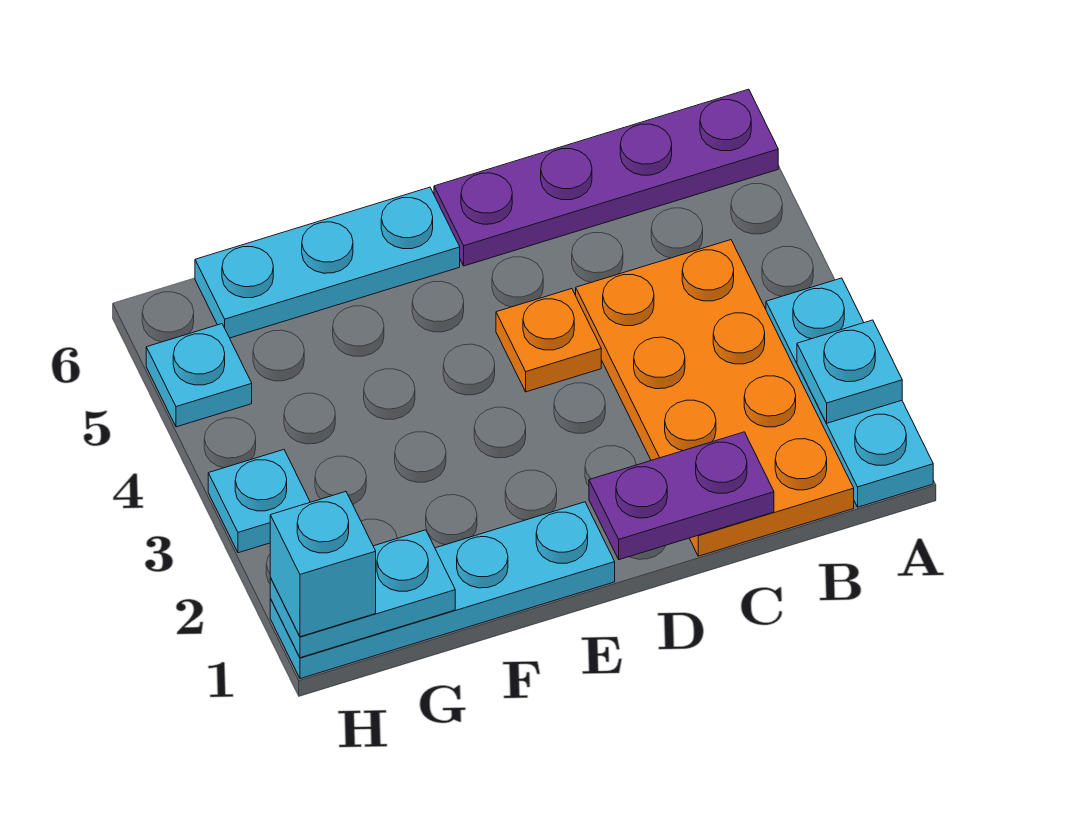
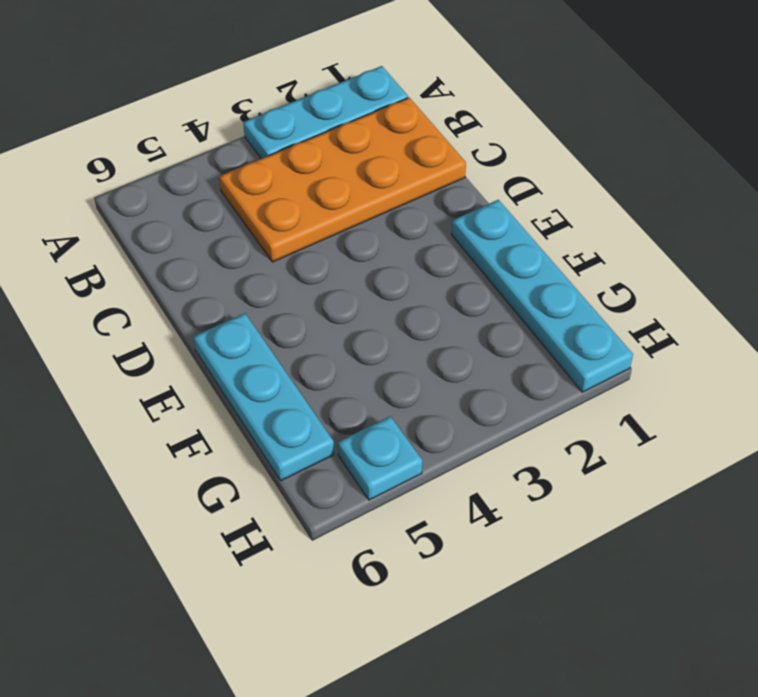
none -> purple plate A6:D6 level 1
none -> orange plate D4 level 1
none -> cyan plate H3 level 1

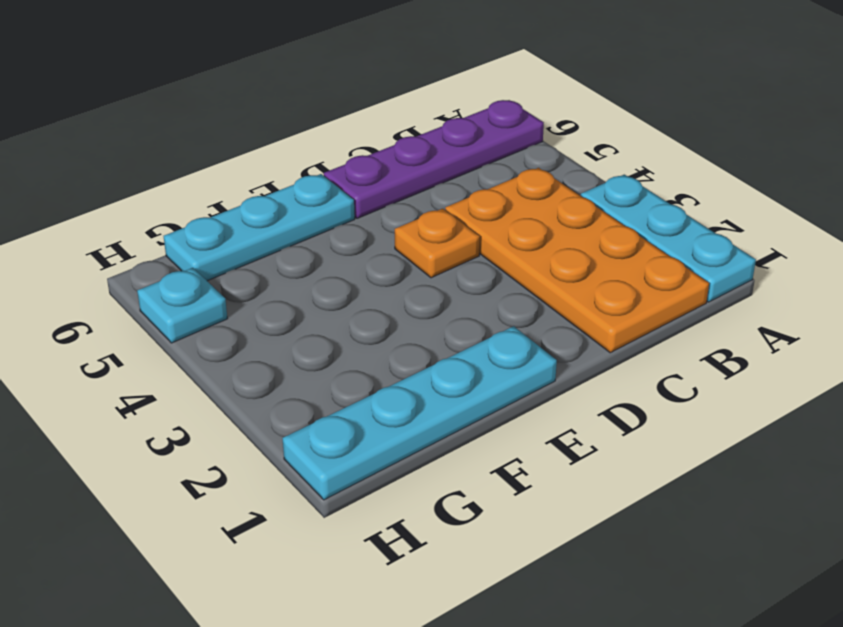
none -> cyan plate H3 level 1
none -> cyan plate A2 level 2
none -> purple plate C1:D1 level 2

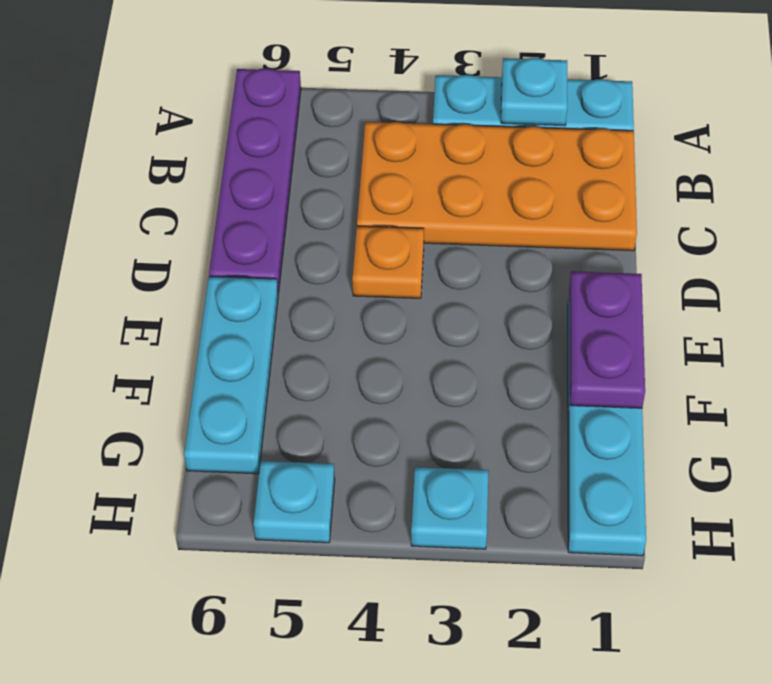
purple plate E1:F1 level 2 -> purple plate C1:D1 level 2
none -> cyan plate G1:H1 level 2
none -> cyan brick H1 level 3

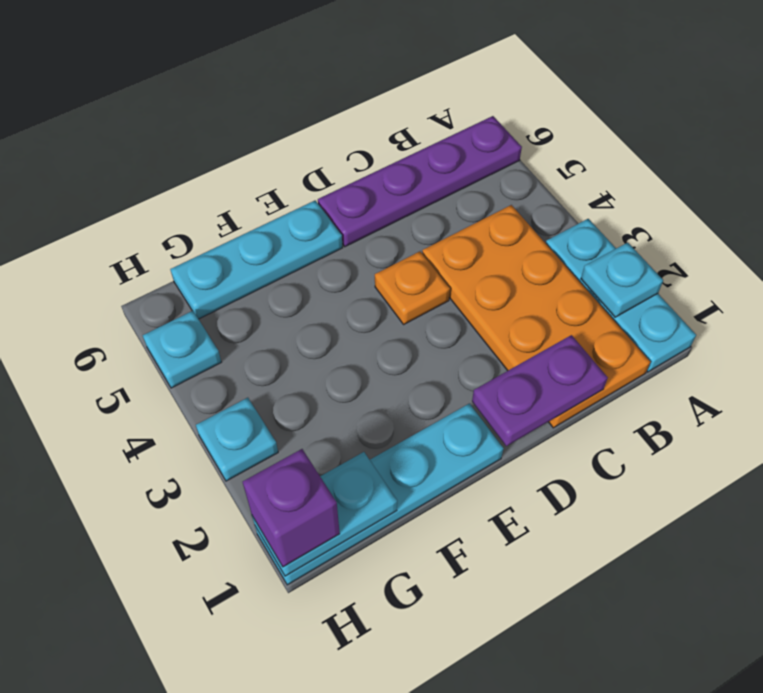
purple brick H1 level 3 -> cyan brick H1 level 3

